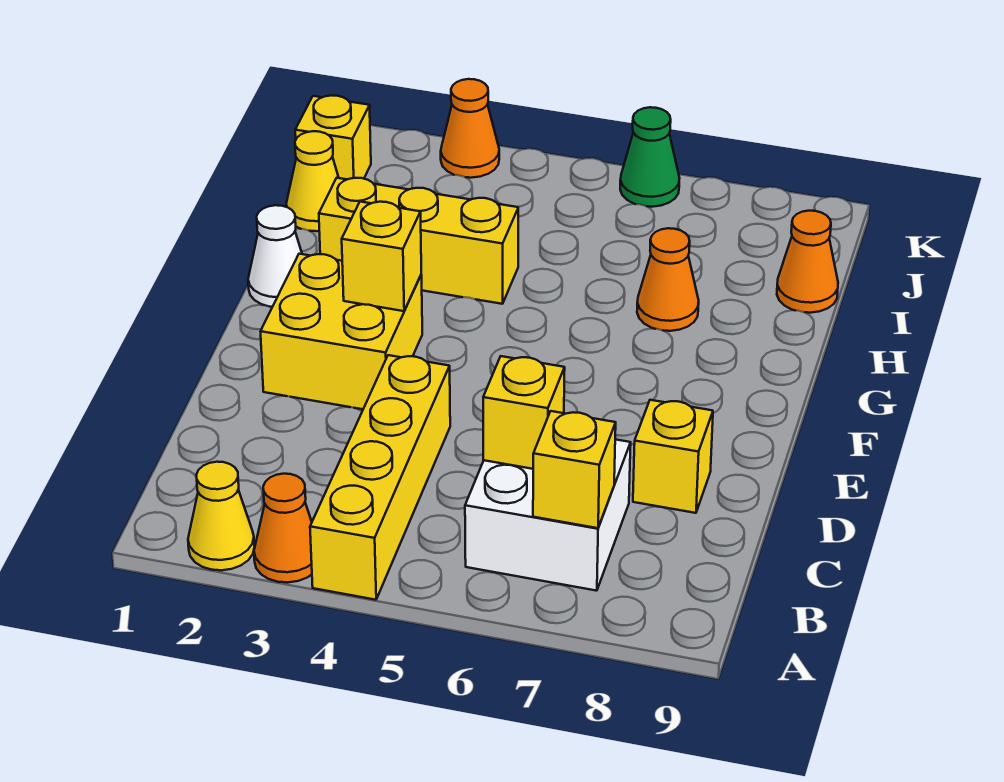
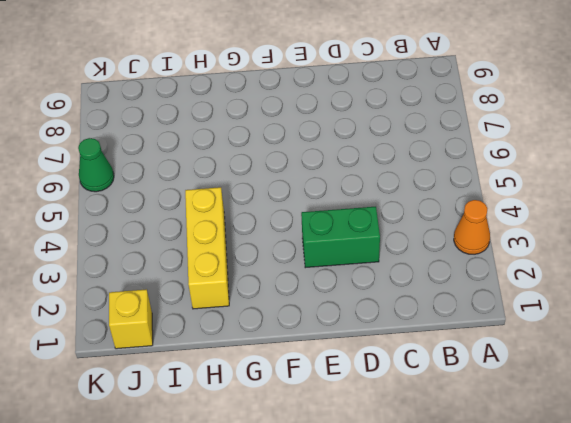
green brick D3:E3 level 1 -> yellow brick E2:F3 level 1
none -> yellow cone A2 level 1
none -> yellow brick A4:D4 level 1
none -> white brick B6:C7 level 1

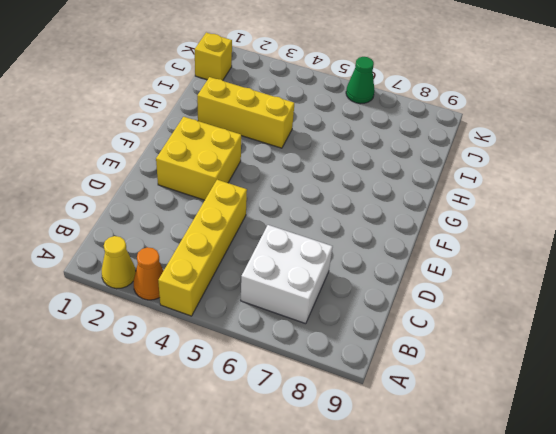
none -> yellow brick D8 level 1
none -> white cone G1 level 1
none -> orange cone H7 level 1

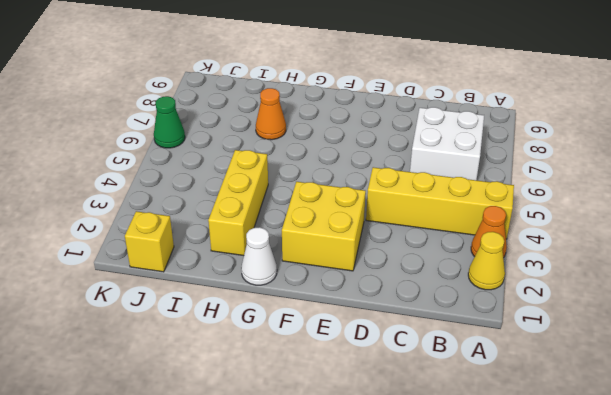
none -> yellow brick D8 level 1
none -> yellow cone I1 level 1
none -> orange cone I9 level 1

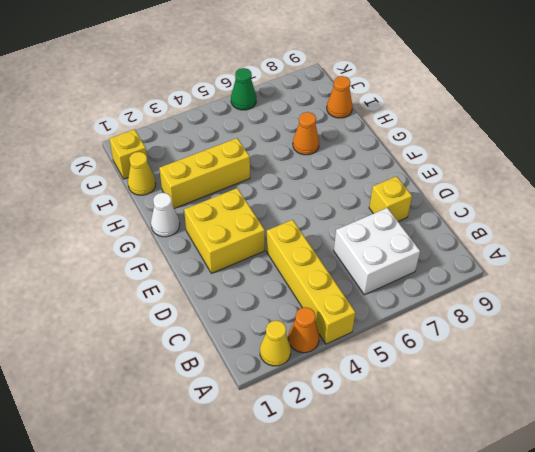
none -> orange cone K3 level 1
none -> yellow brick B7 level 2
none -> yellow brick C6 level 2

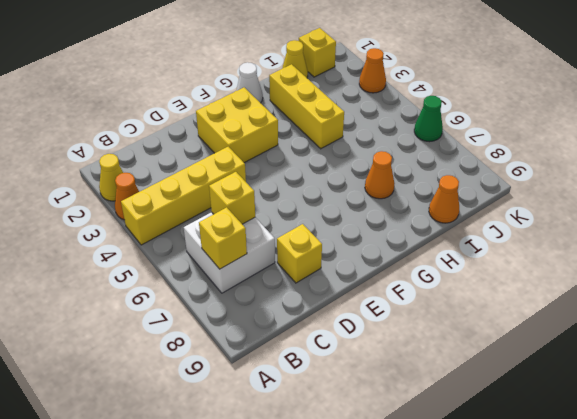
none -> yellow brick F3 level 2

